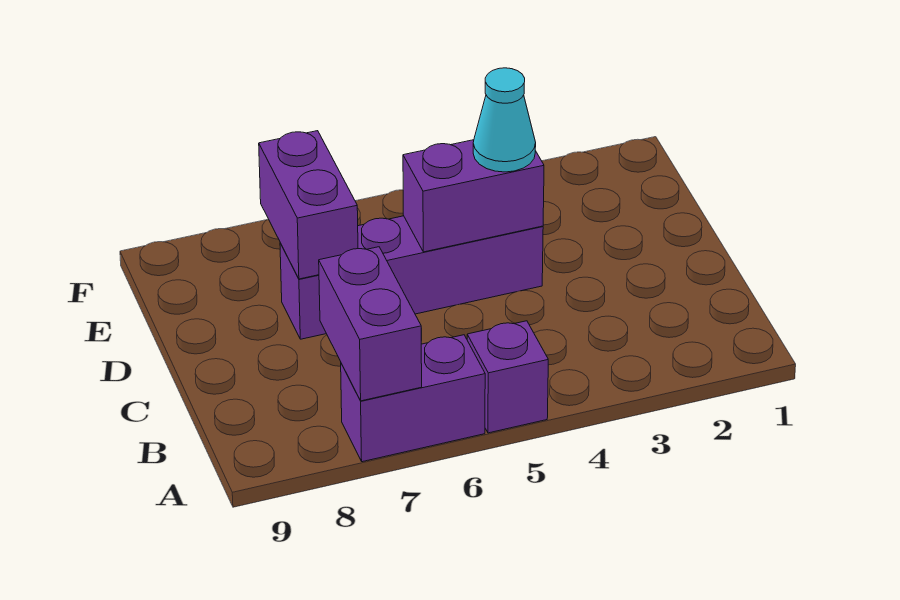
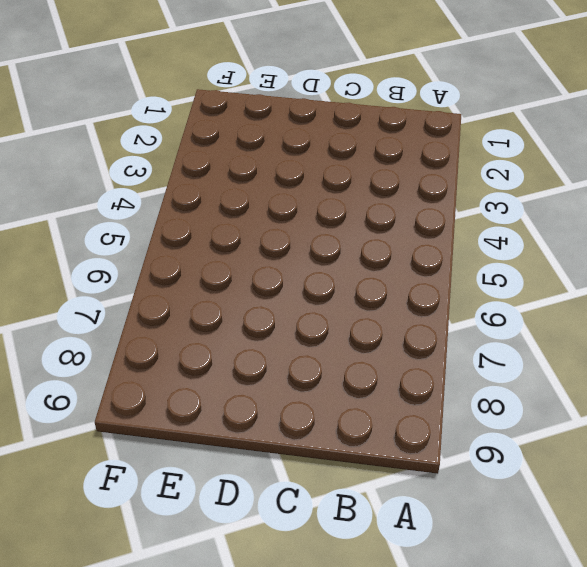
none -> purple brick A5 level 1
none -> purple brick A6:A7 level 1

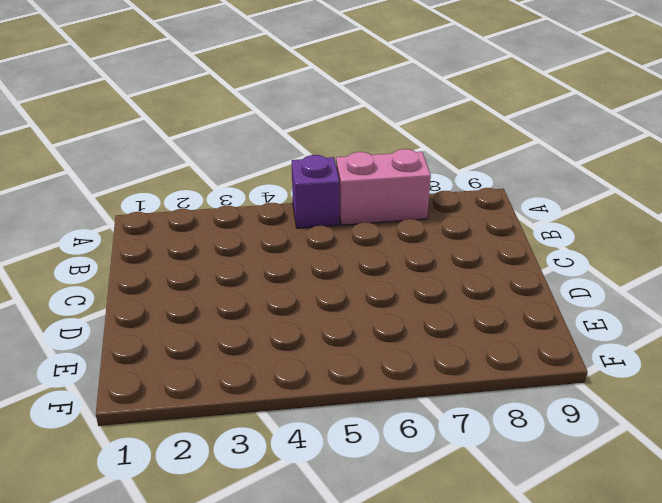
pink brick A6:A7 level 1 -> purple brick A6:A7 level 1
none -> purple brick D4:D7 level 1
none -> purple brick A7:B7 level 2

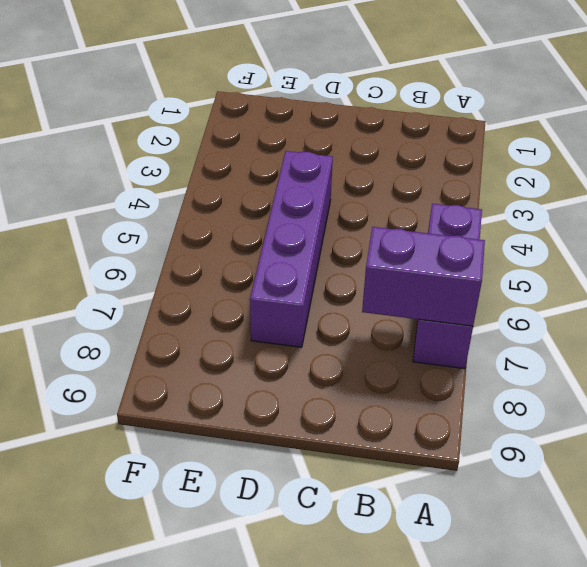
none -> purple brick D4:D5 level 2
none -> purple brick D7:E7 level 2

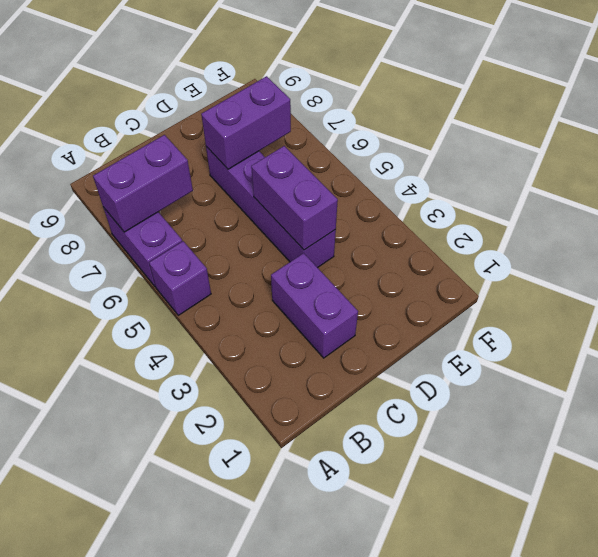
purple brick C2:C3 level 1 -> none
none -> cyan cone D4 level 3

